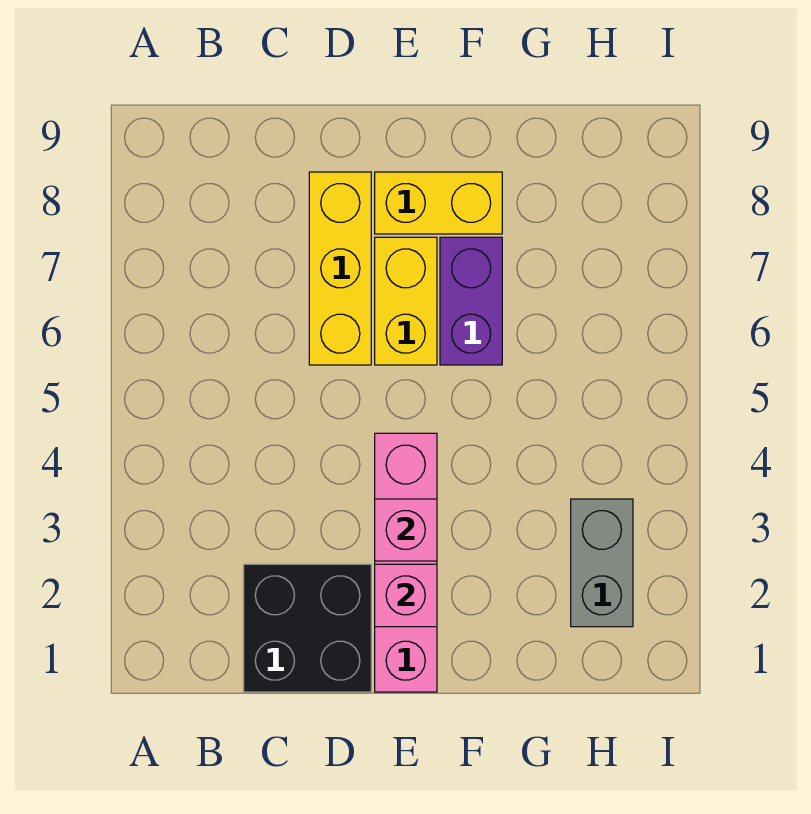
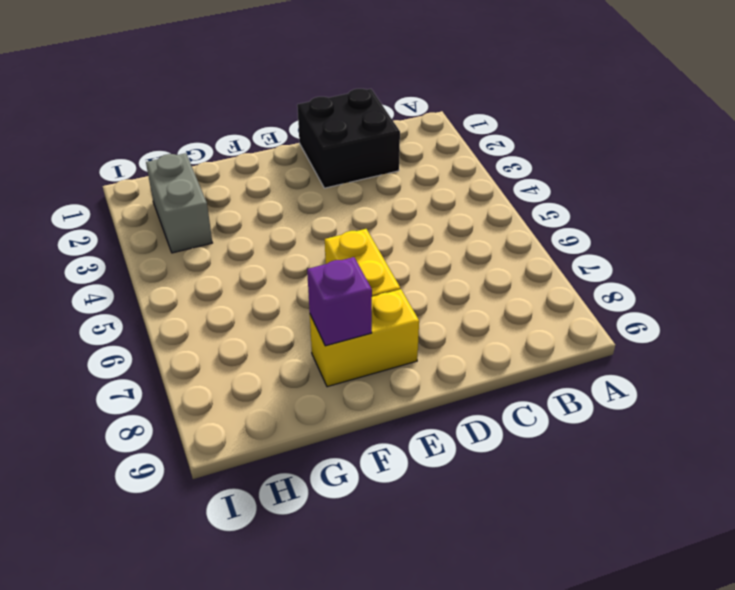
purple brick F8 level 2 -> none
none -> yellow brick D6:D8 level 1
none -> pink brick E1:E4 level 1

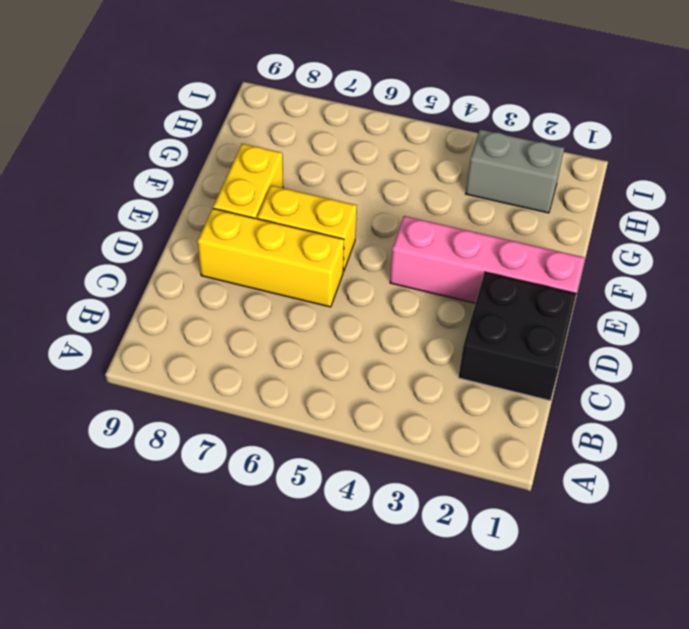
none -> purple brick F6:F7 level 1
none -> pink brick E2 level 2

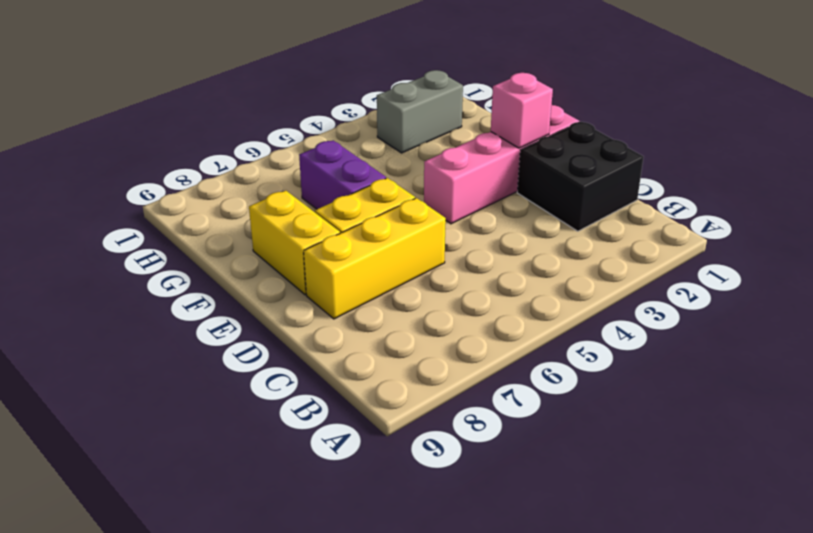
purple brick F6:G6 level 1 -> purple brick F6:F7 level 1
none -> pink brick E3 level 2

